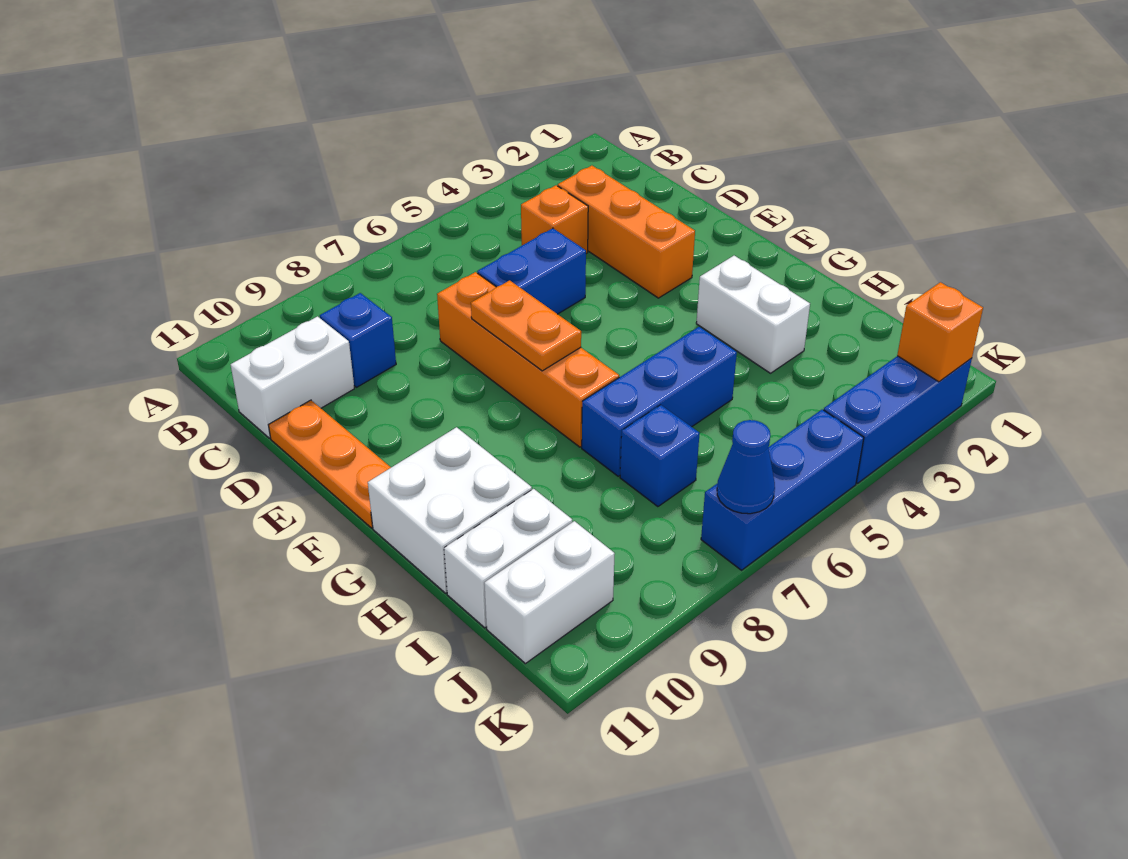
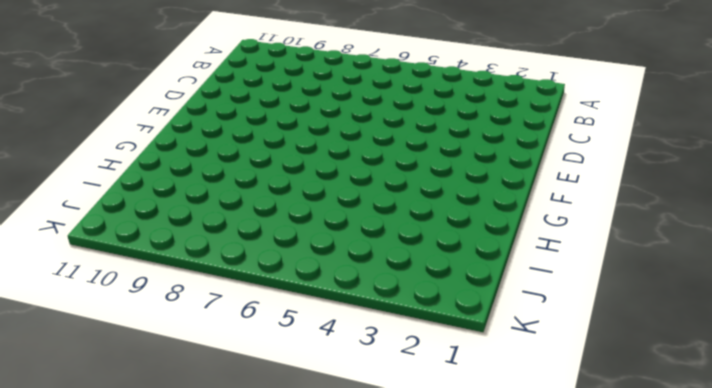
none -> orange brick C3:E3 level 1
none -> orange brick C4 level 1
none -> blue brick C9 level 1

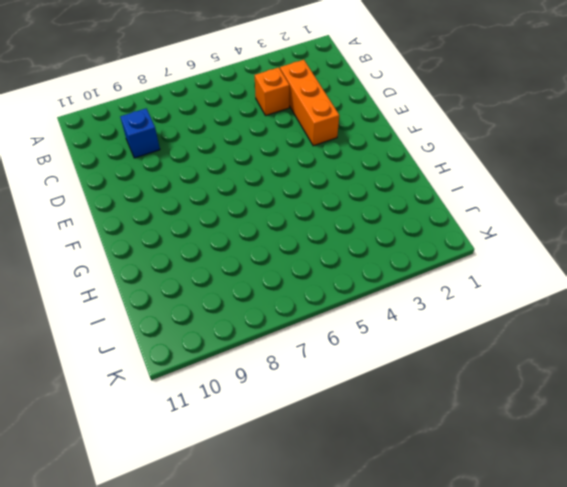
none -> white brick C10:C11 level 1
none -> blue brick D5:D6 level 1
none -> orange brick D7:G7 level 1

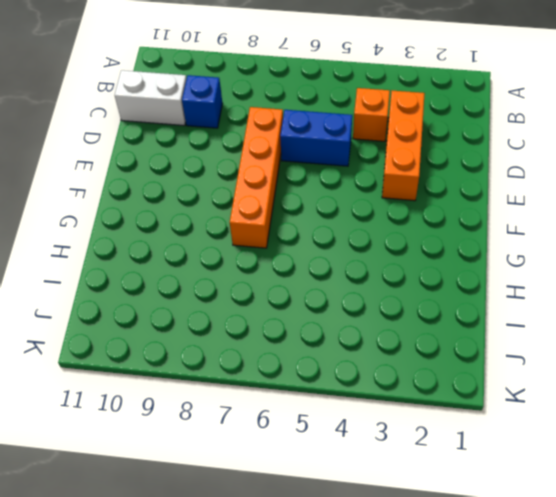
none -> orange plate D11:F11 level 1
none -> white brick G3:H3 level 1
none -> white brick G10:H11 level 1

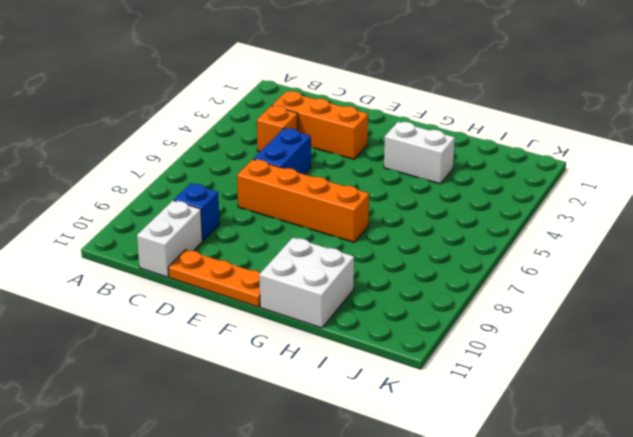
none -> blue brick H5:H7 level 1
none -> blue brick I7 level 1
none -> white brick I10:I11 level 1

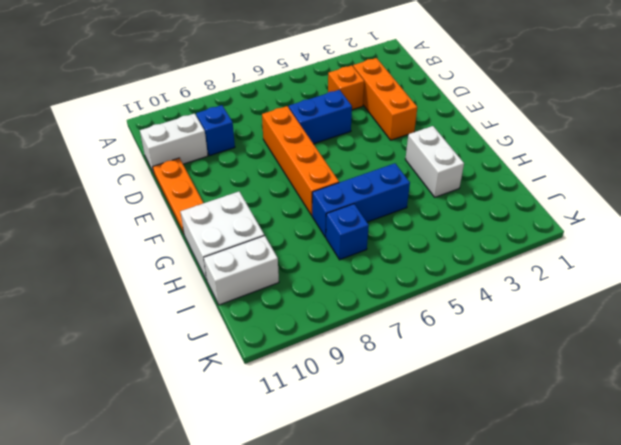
none -> white brick J10:J11 level 1
none -> blue brick K2:K4 level 1
none -> blue brick K5:K7 level 1

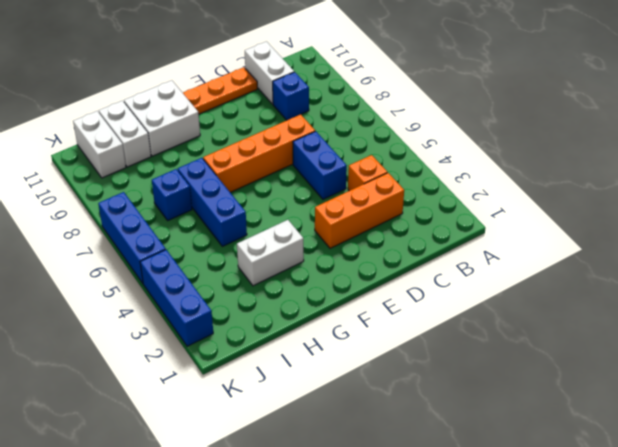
none -> orange plate E7:F7 level 2
none -> orange brick K2 level 2
none -> blue cone K7 level 2

